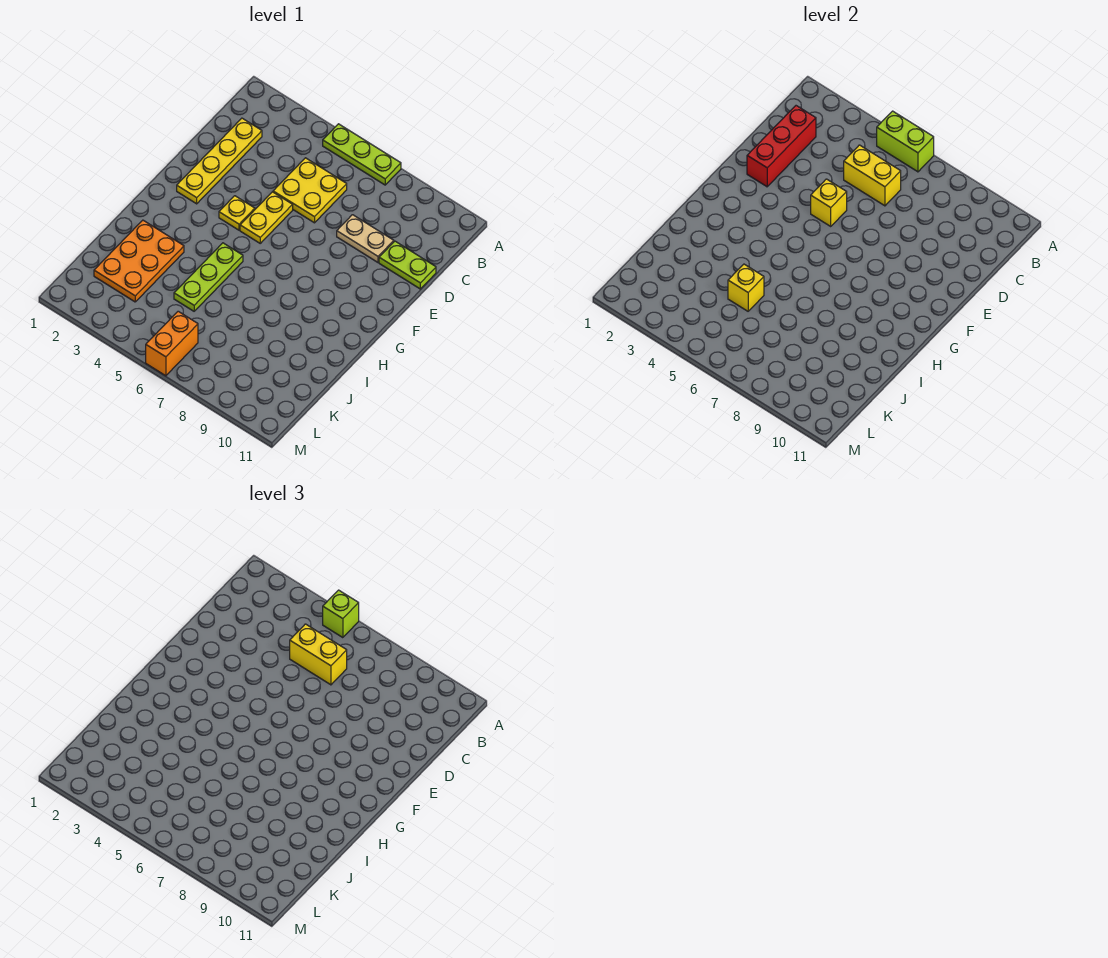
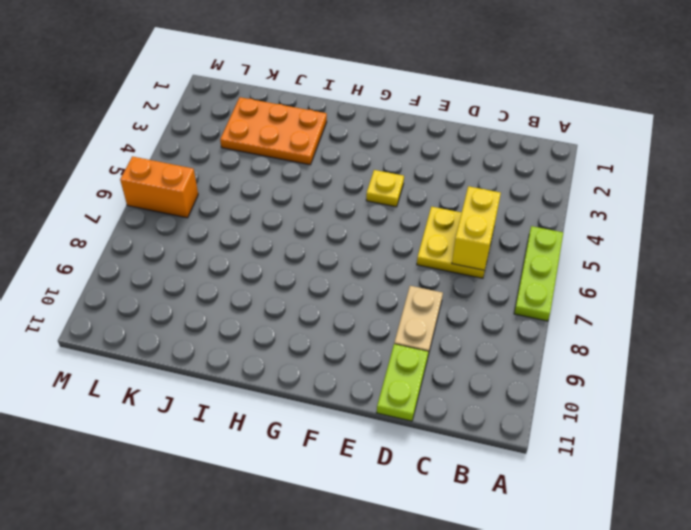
none -> yellow plate C2:F2 level 1
none -> yellow plate E5:F5 level 1
none -> lime plate H5:J5 level 1

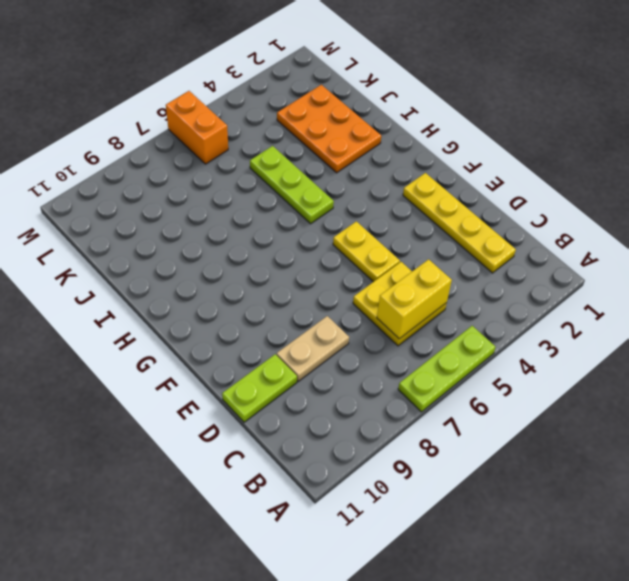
none -> yellow plate F4 level 1
none -> lime brick A5:A6 level 2
none -> red brick C2:E2 level 2

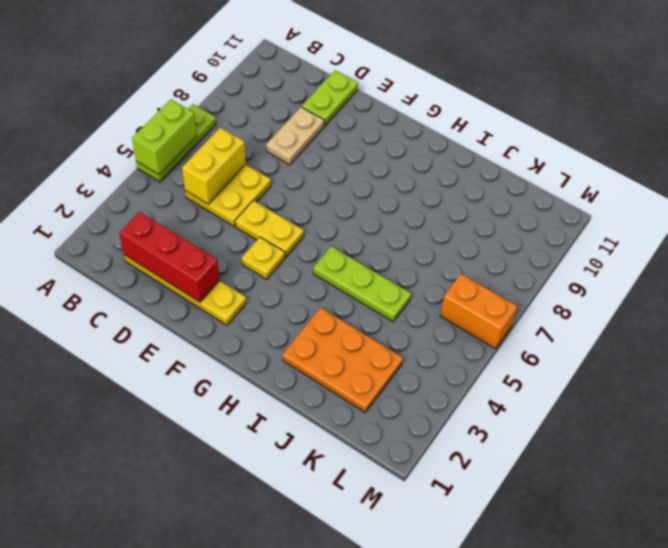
none -> yellow brick E5 level 2
none -> yellow brick J5 level 2
none -> lime brick A5 level 3

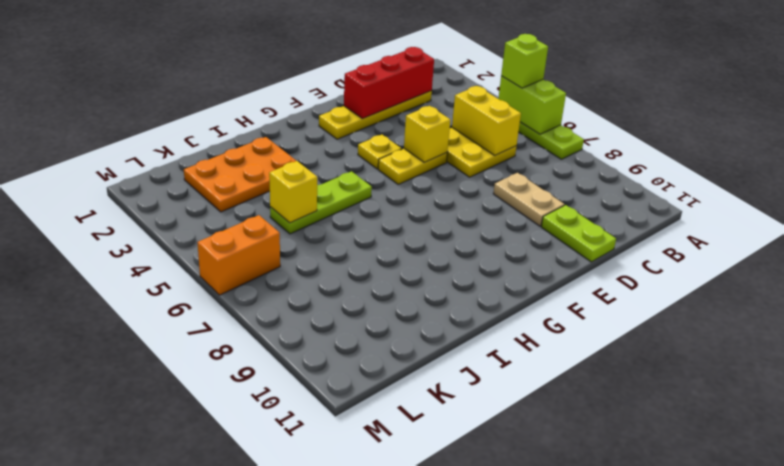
none -> yellow brick C5:C6 level 3

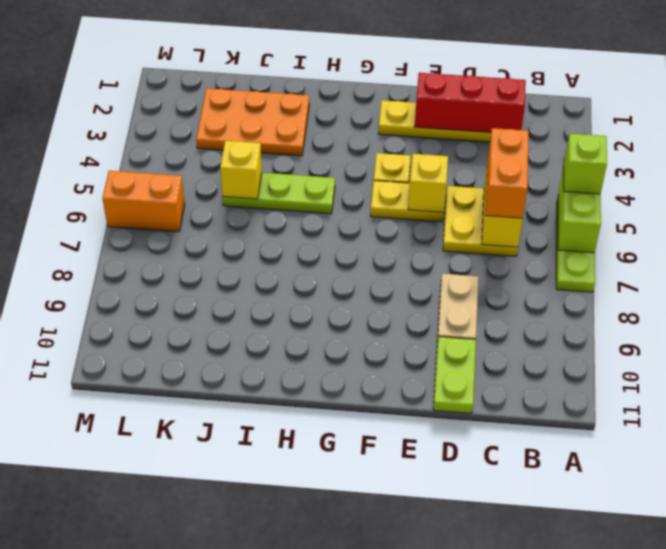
orange brick C5:C6 level 3 -> yellow brick C5:C6 level 3

